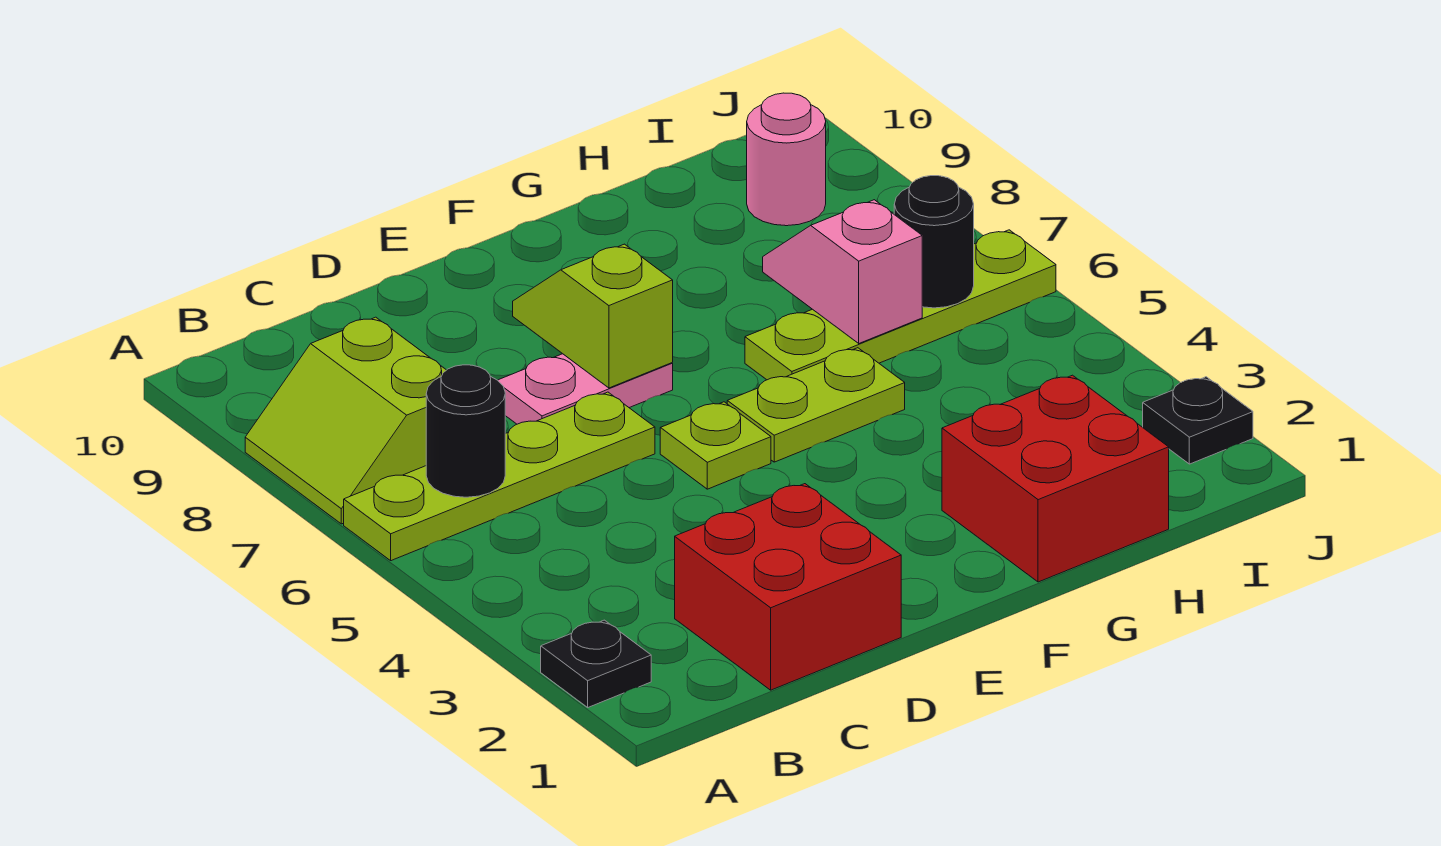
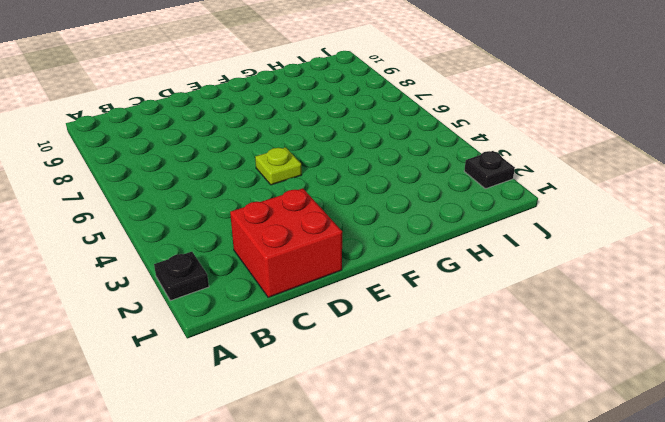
none -> lime plate A6:D6 level 1
none -> lime slope A7:B8 level 1 top B
none -> pink plate D7:E7 level 1

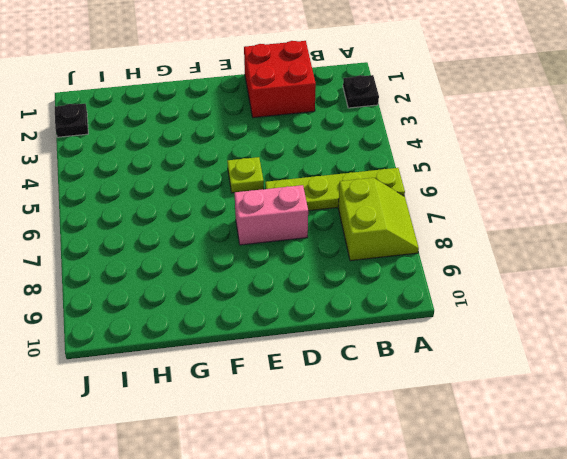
pink brick D7:E7 level 1 -> pink plate D7:E7 level 1
none -> lime plate F5:G5 level 1
none -> red brick G1:H2 level 1
none -> lime plate G6:J6 level 1

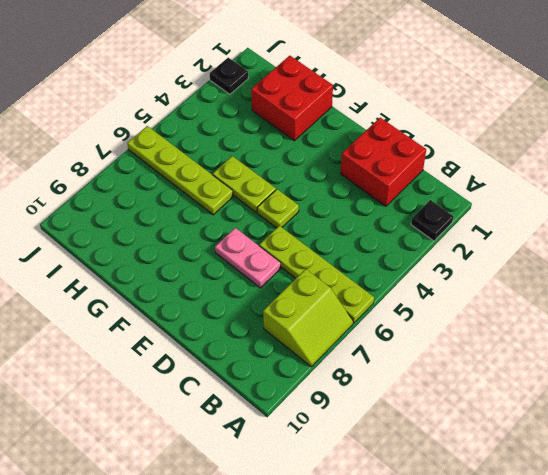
none -> pink round brick I9 level 1
none -> black round brick B6 level 2
none -> lime slope E7:E8 level 2 top 7

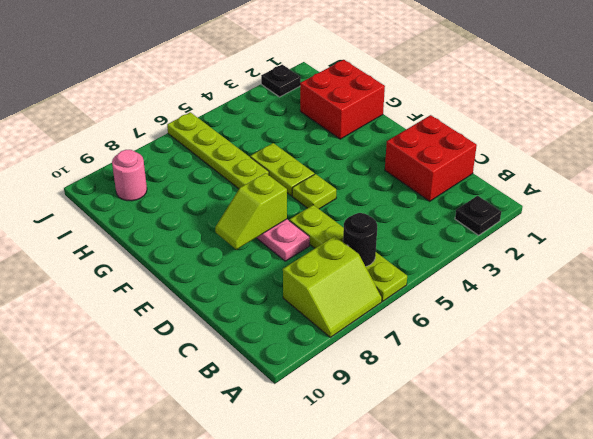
none -> pink slope H6:H7 level 2 top 6
none -> black round brick I6 level 2

